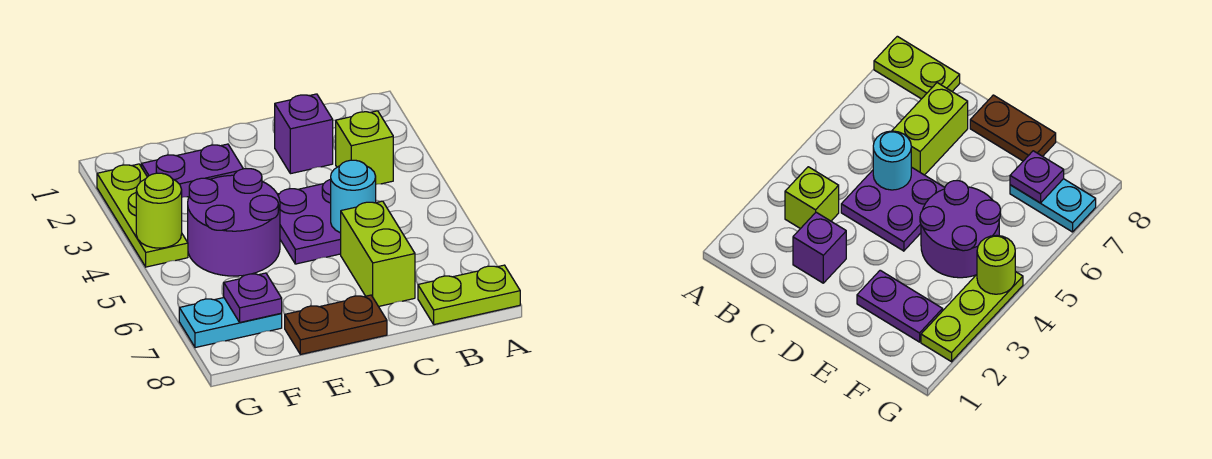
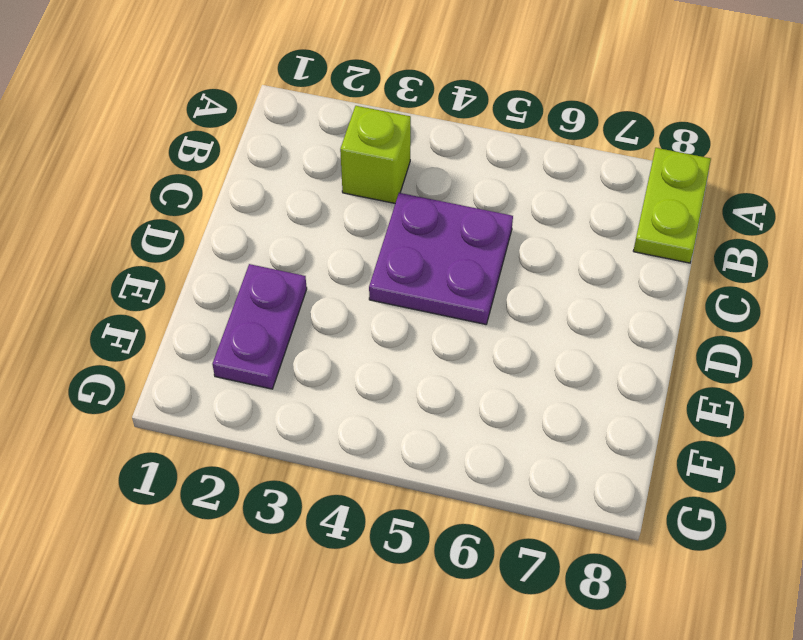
none -> purple brick C2 level 1
none -> lime brick C6:C7 level 1
none -> brown plate D8:E8 level 1

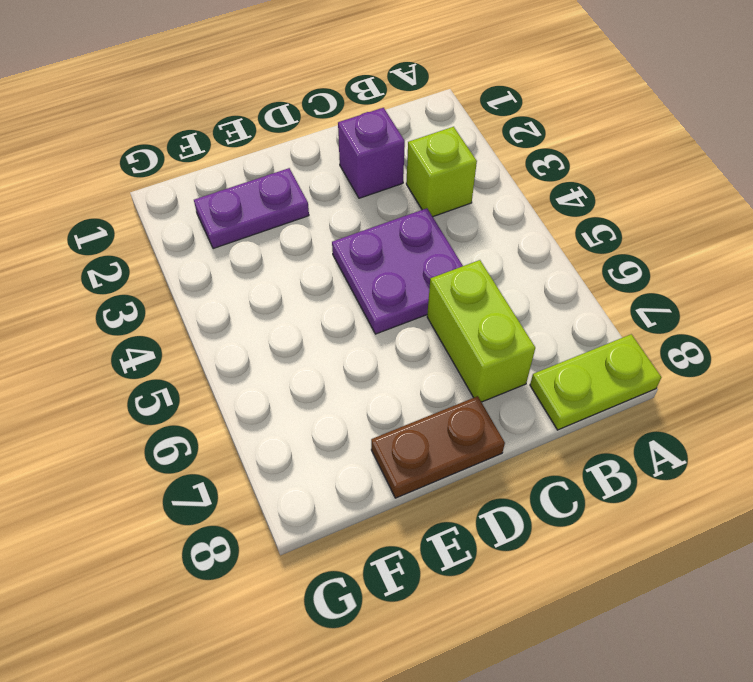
none -> purple round brick E4:F5 level 1
none -> cyan plate F7:G7 level 1
none -> lime plate G2:G4 level 1

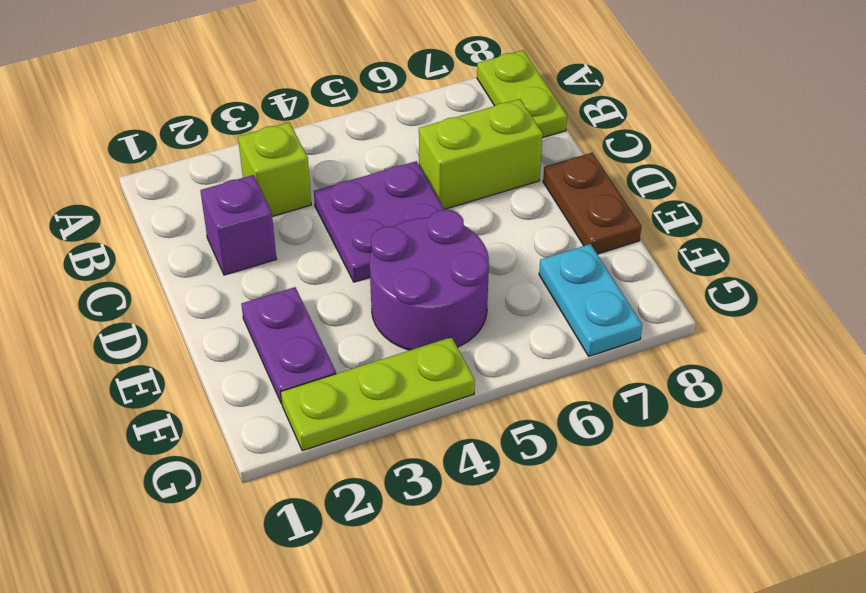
none -> cyan round brick C5 level 2
none -> purple plate F7 level 2
none -> lime round brick G4 level 2

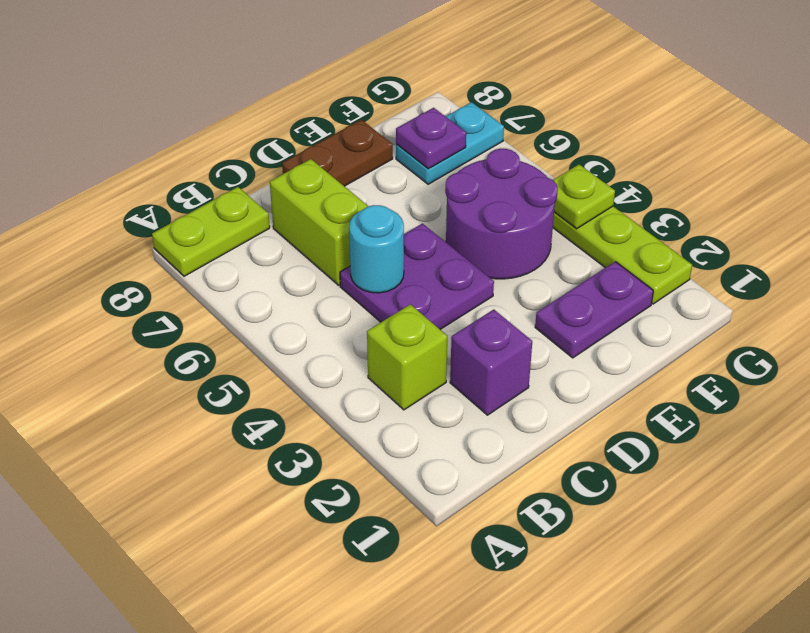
lime plate G4 level 2 -> lime round brick G4 level 2

